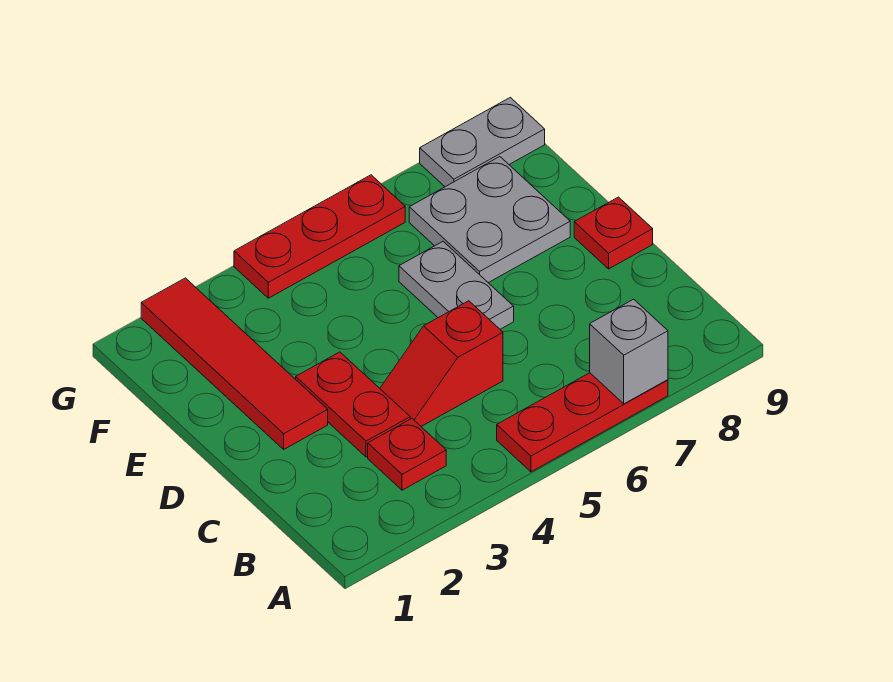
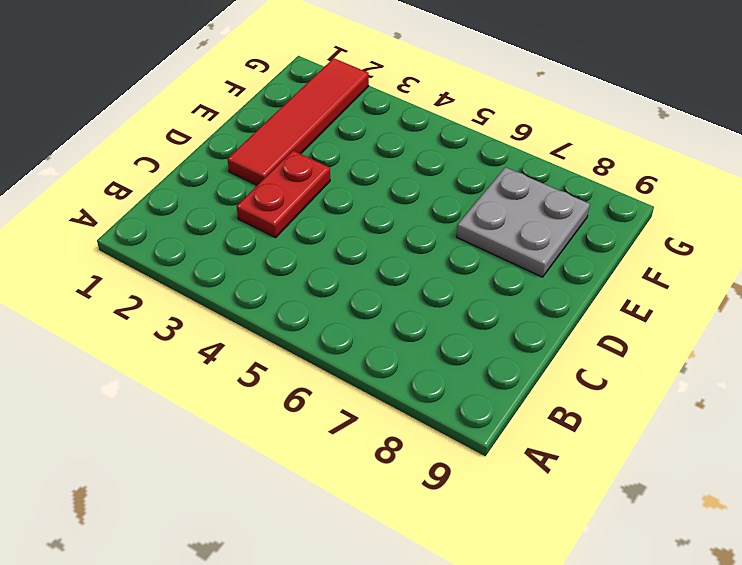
none -> red plate A5:A7 level 1
none -> red plate B3 level 1

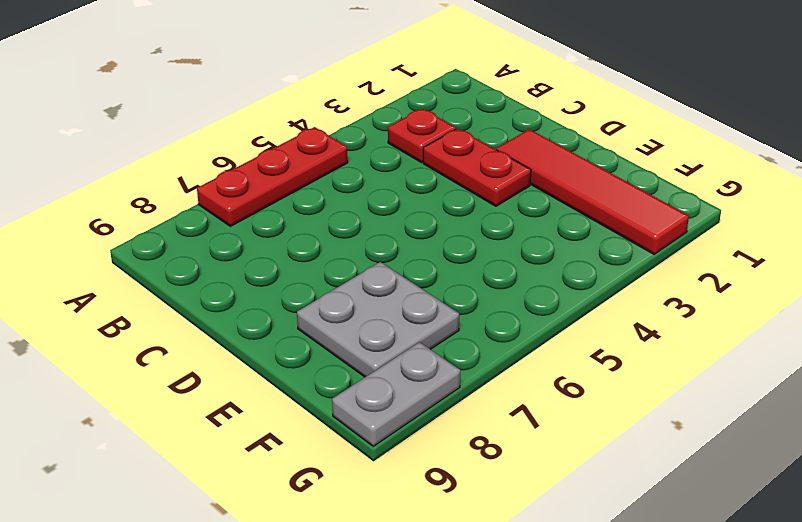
none -> red slope C4:C5 level 1 top 5
none -> grey plate D6:E6 level 1

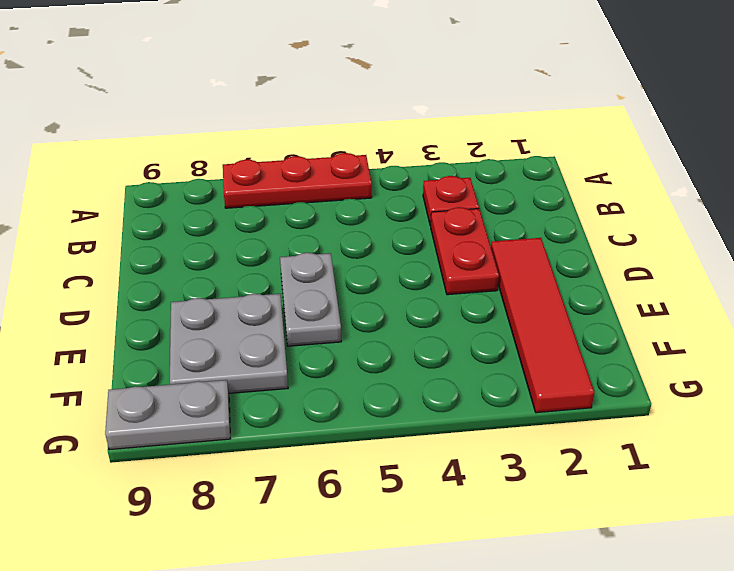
none -> red slope C4:C5 level 1 top 5
none -> red plate D9 level 1

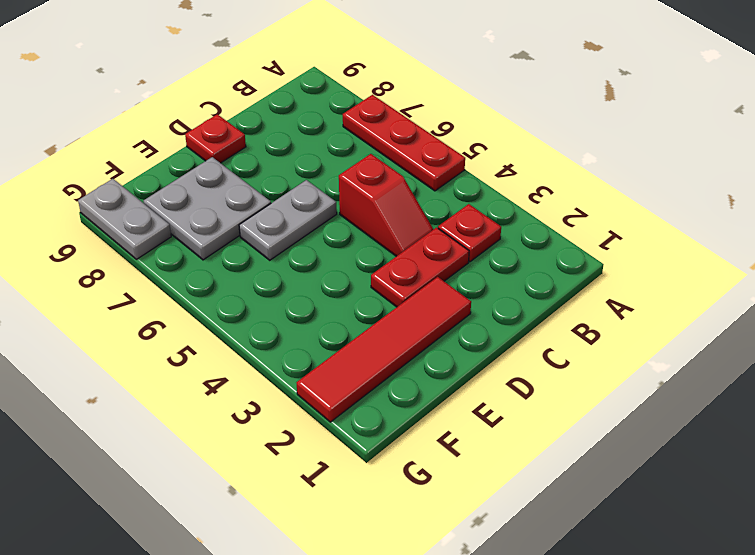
none -> red plate G4:G6 level 1
none -> grey brick A7 level 2

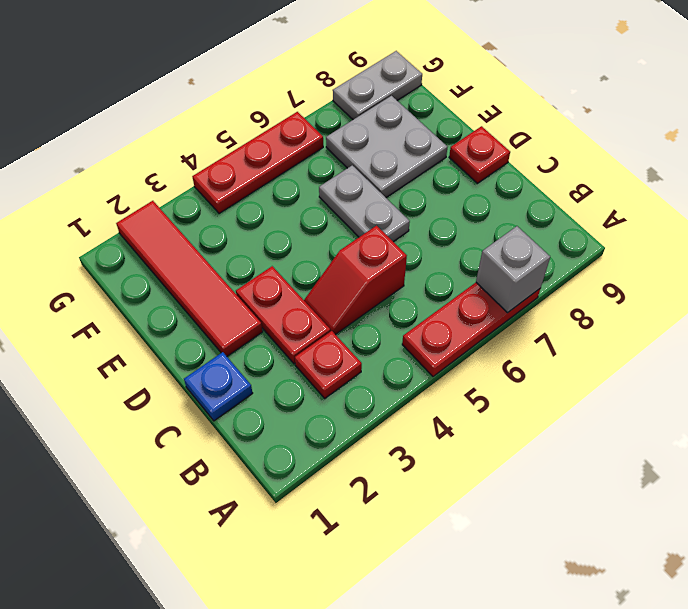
blue plate C1 level 1 -> none

